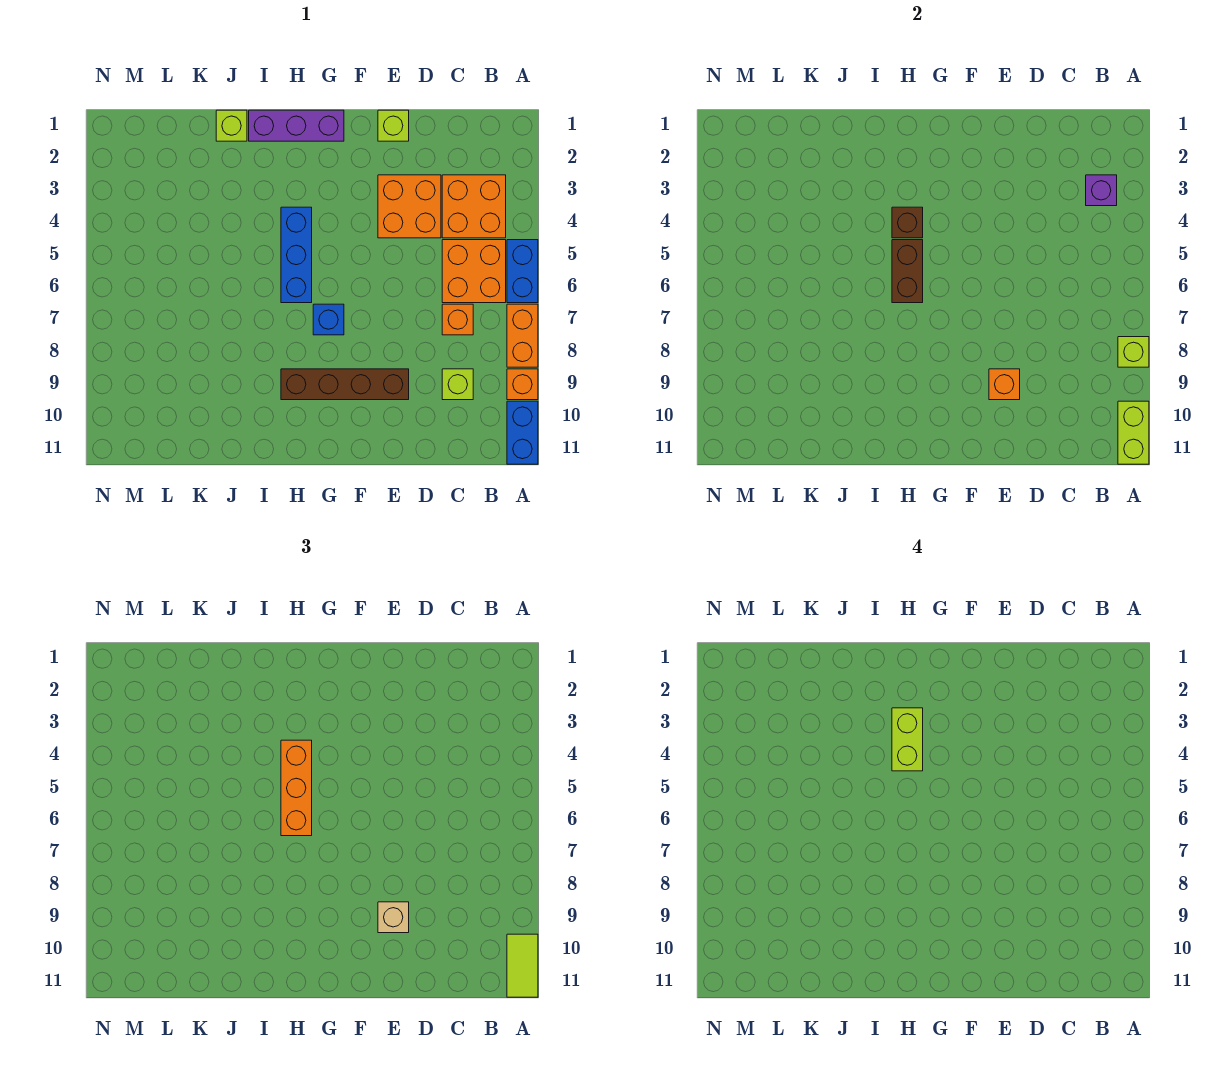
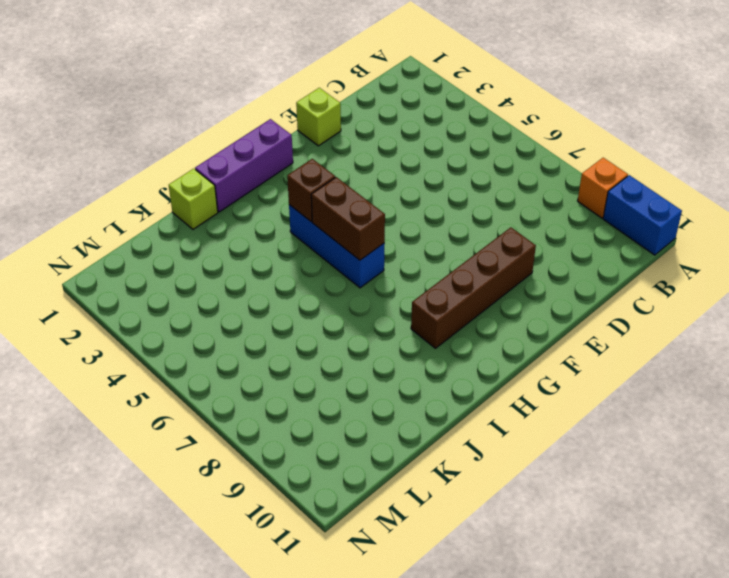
none -> blue brick A5:A6 level 1
none -> orange brick A7:A8 level 1
none -> orange brick B3:C4 level 1

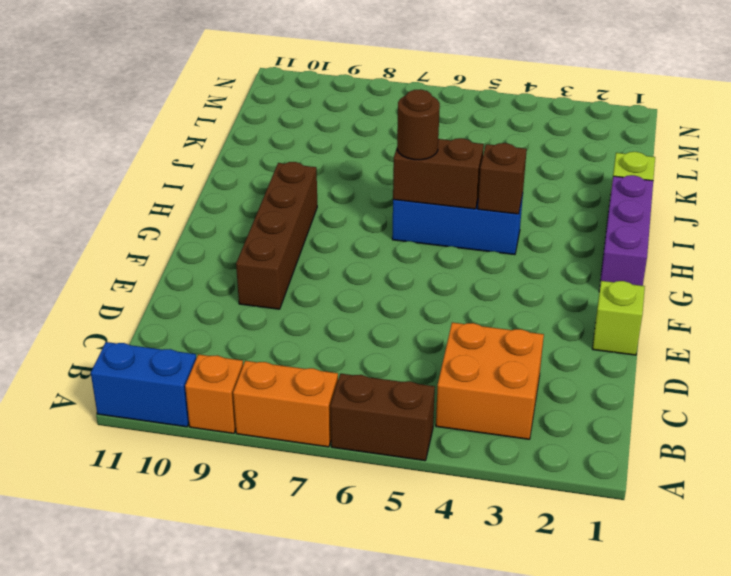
brown brick A5:A6 level 1 -> blue brick A5:A6 level 1
brown round brick H6 level 3 -> orange brick H4:H6 level 3
none -> orange brick B5:C6 level 1
none -> orange brick C7 level 1
none -> lime brick C9 level 1

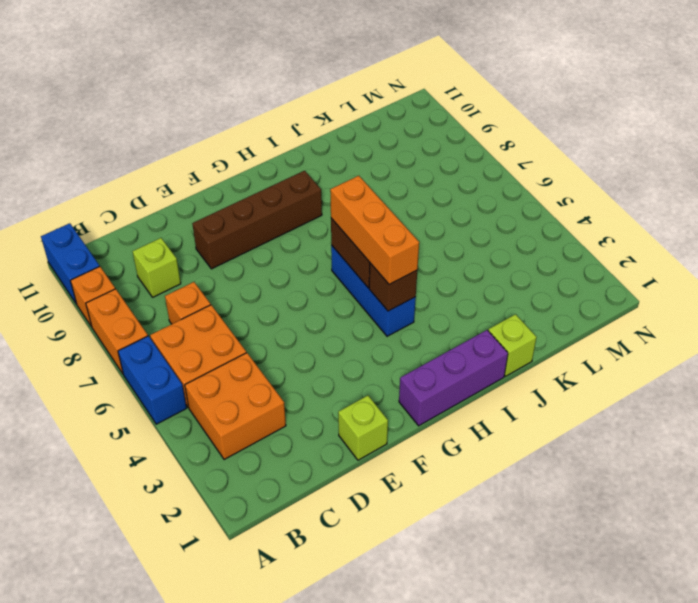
none -> orange brick D3:E4 level 1
none -> blue brick G7 level 1
none -> lime brick A8 level 2

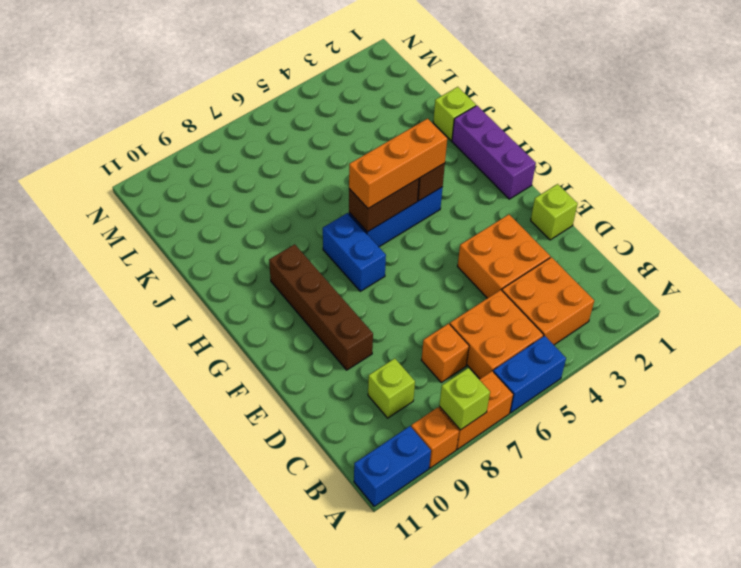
blue brick G7:H7 level 1 -> blue brick G7 level 1
none -> lime brick A10:A11 level 2
none -> purple brick B3 level 2
none -> orange brick E9 level 2

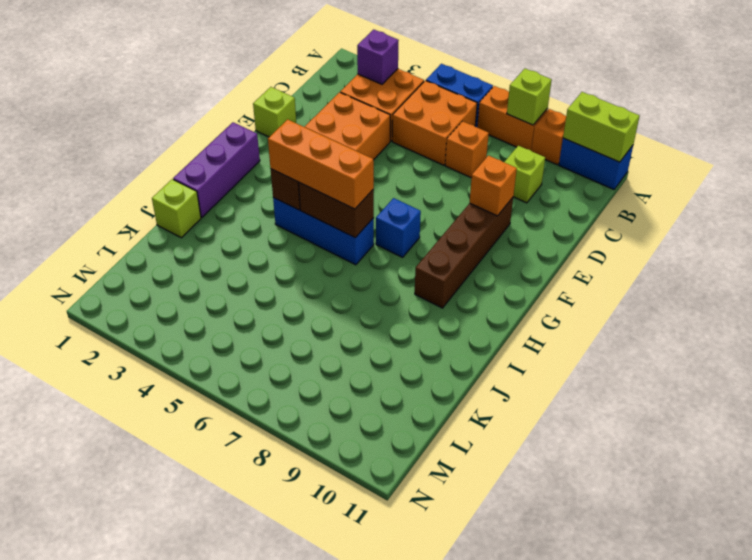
none -> lime tile A10:A11 level 3
none -> tan brick E9 level 3
none -> lime brick H3:H4 level 4

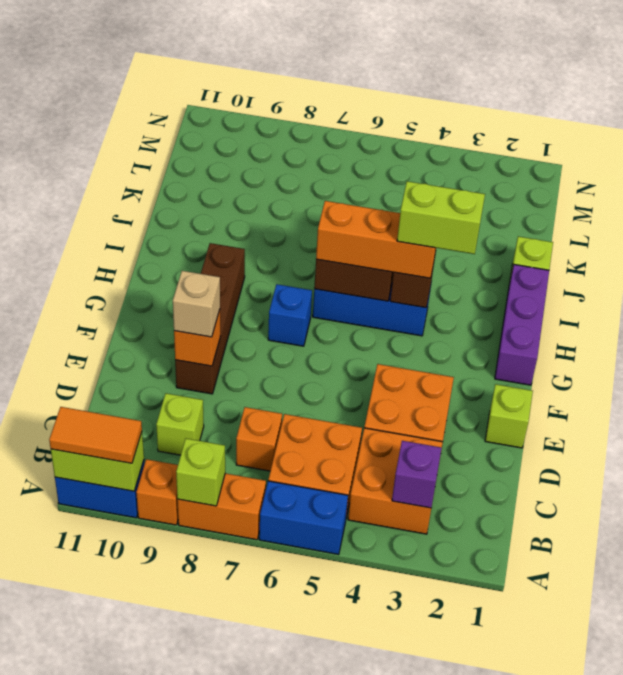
orange tile A10:A11 level 3 -> lime tile A10:A11 level 3

